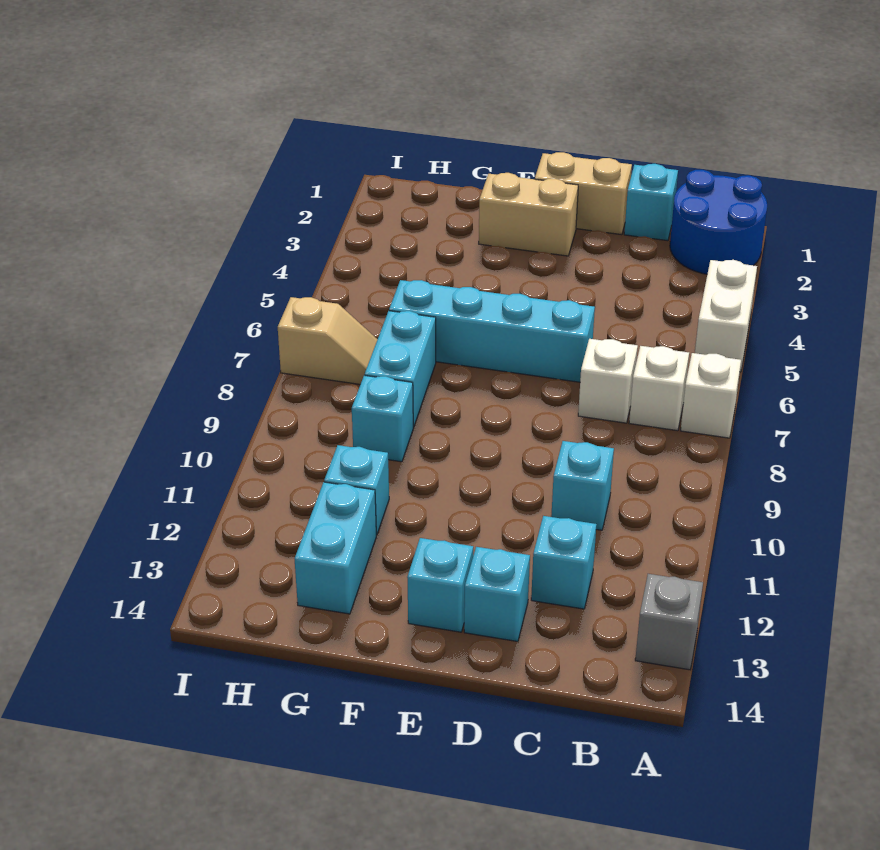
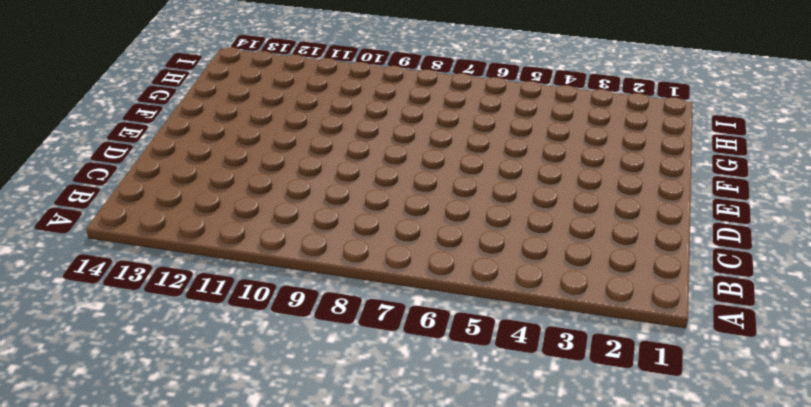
none -> blue round brick A1:B2 level 1
none -> white brick A4:A5 level 1
none -> white brick A7 level 1

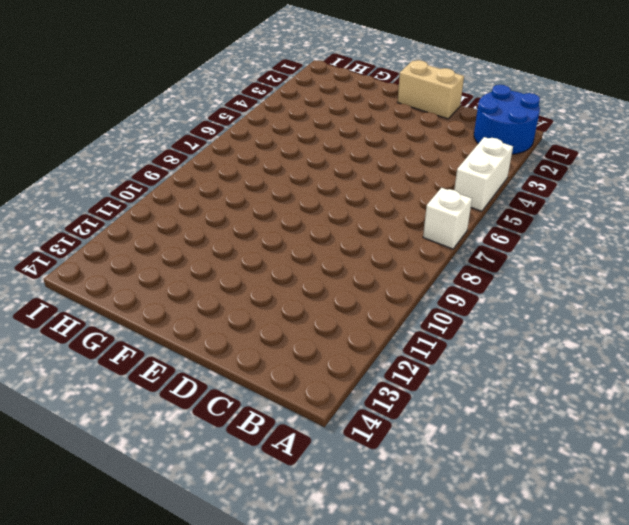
none -> grey brick A13 level 1
none -> white brick B7 level 1
none -> cyan brick C1 level 1

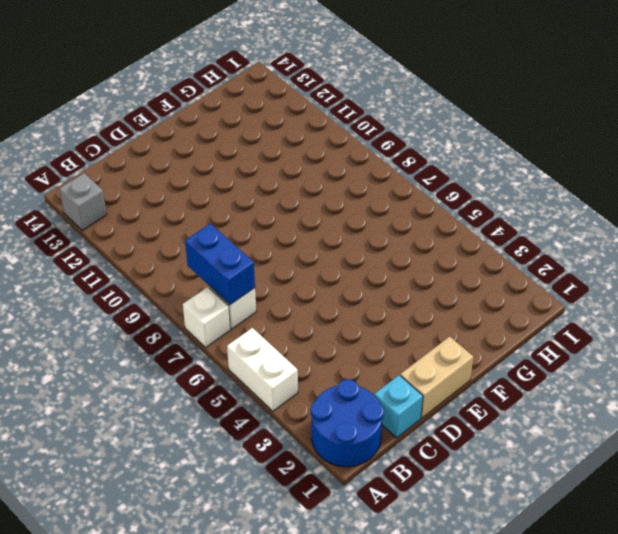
blue brick B7:B8 level 2 -> none
none -> white brick C7 level 1
none -> cyan brick C10 level 1
none -> cyan brick C12 level 1

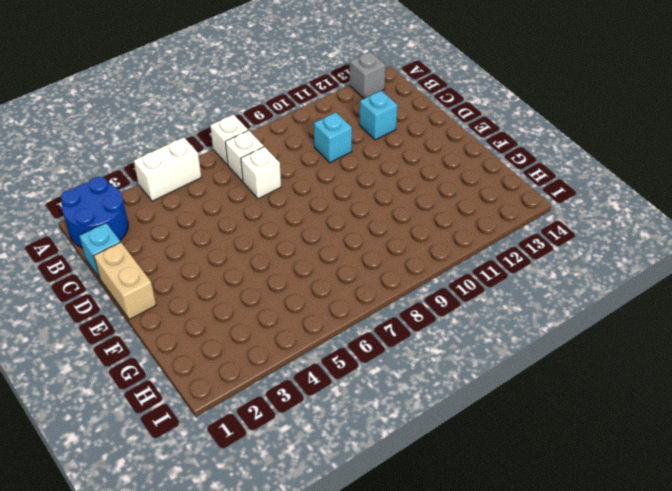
none -> cyan brick D6:G6 level 1
none -> cyan brick D13 level 1
none -> tan brick E2:F2 level 1

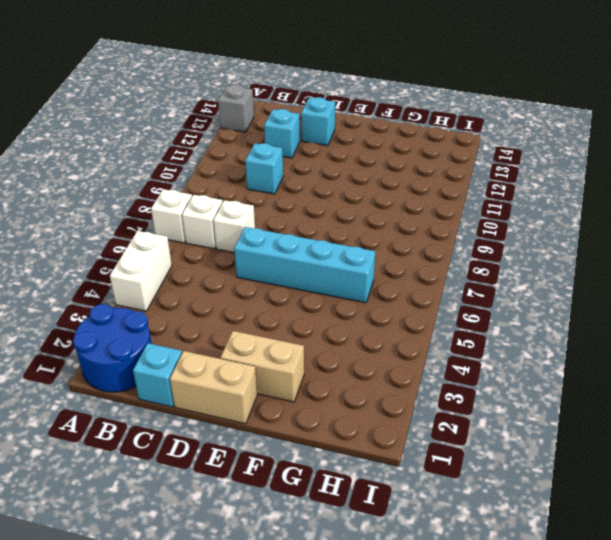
none -> cyan brick E13 level 1
none -> cyan brick G7:G8 level 1
none -> cyan brick G9 level 1

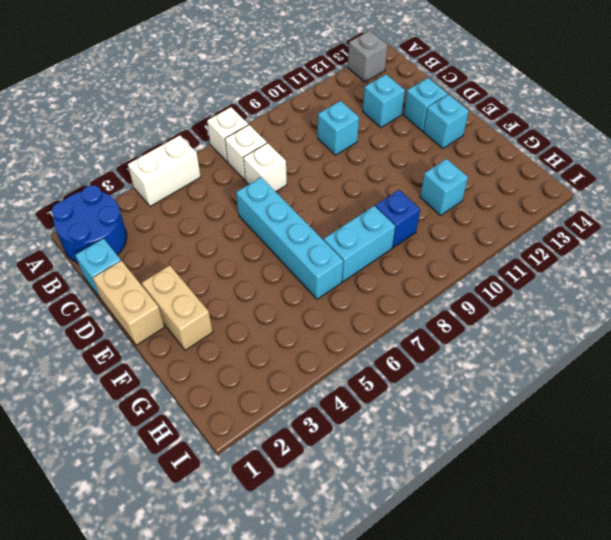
blue brick G9 level 1 -> cyan brick G9 level 1
none -> cyan brick G12:G13 level 1
none -> tan slope H7:I7 level 1 top I

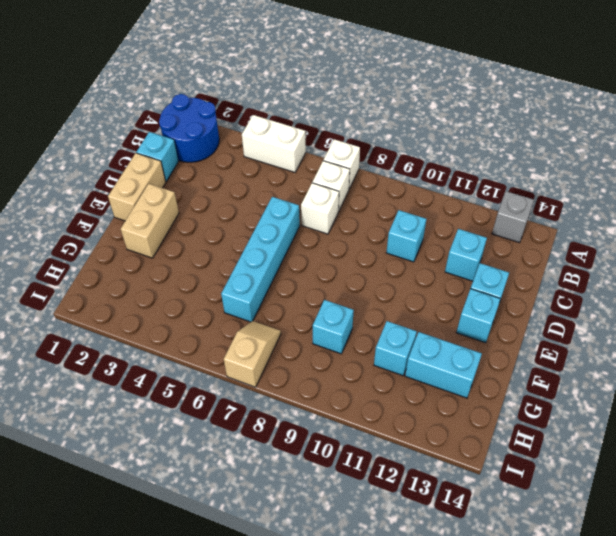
none -> cyan brick G7:G8 level 1

